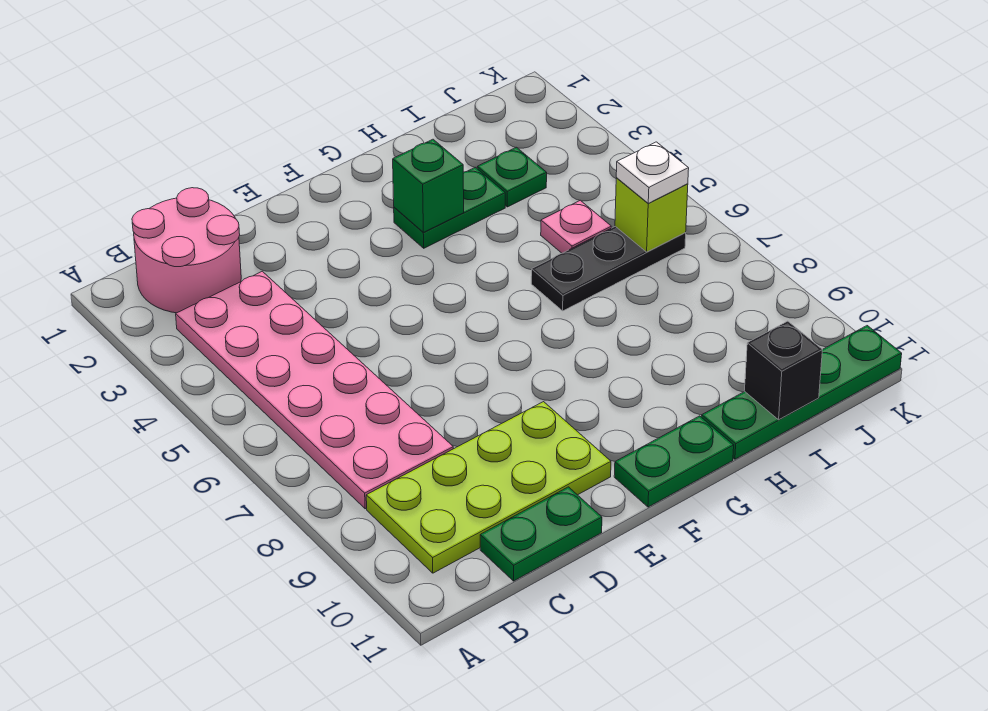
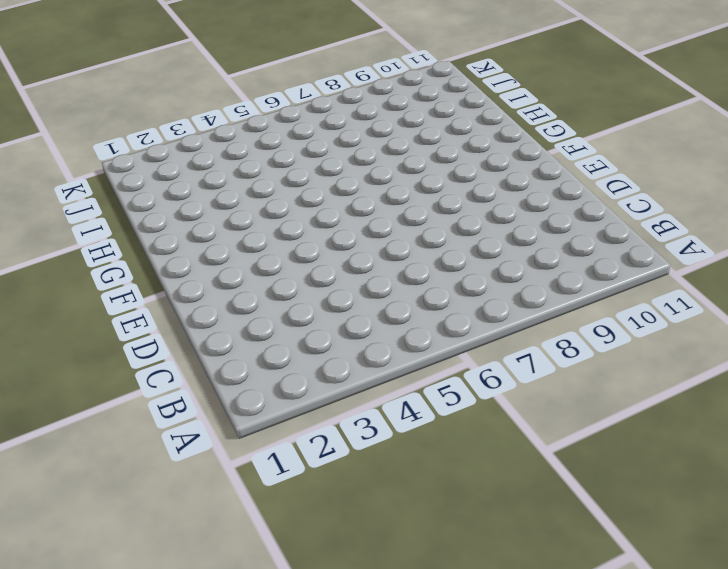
none -> pink round brick B1:C2 level 1
none -> pink plate B3:C8 level 1
none -> lime plate B9:E10 level 1

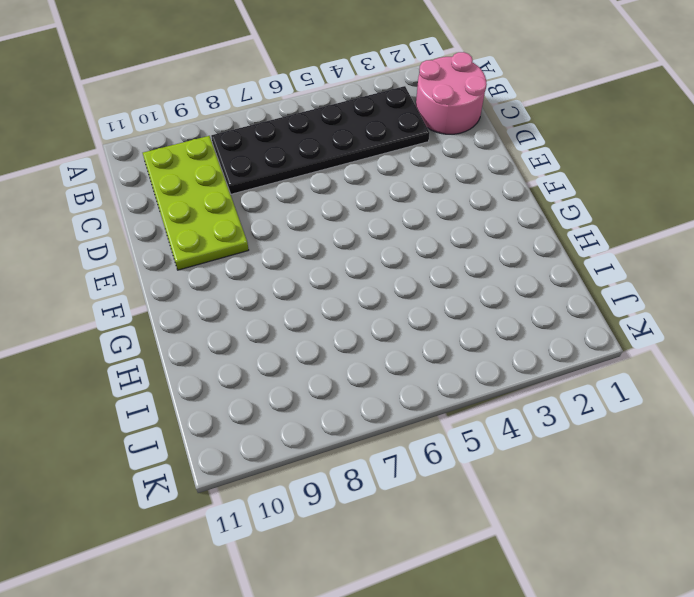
black plate B3:C8 level 1 -> pink plate B3:C8 level 1
none -> green plate C11:D11 level 1
none -> green plate F11:G11 level 1
none -> green plate G3:H3 level 1

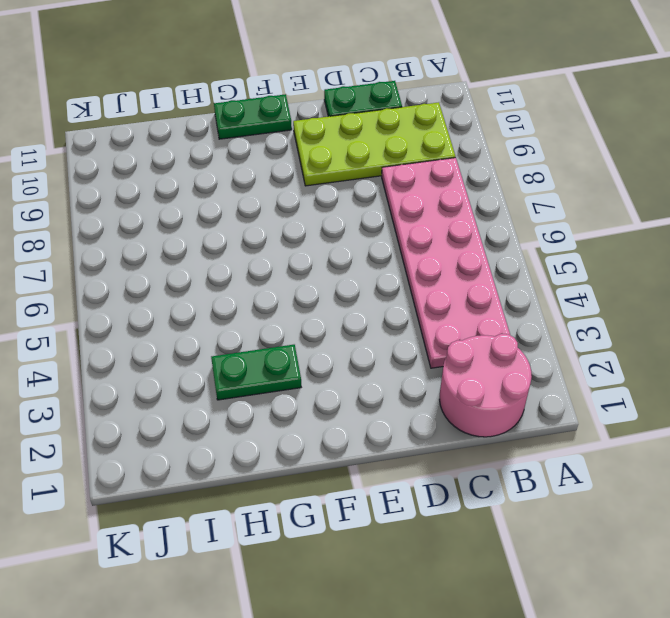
none -> black plate H6:J6 level 1
none -> green plate H11:K11 level 1
none -> green plate I3 level 1

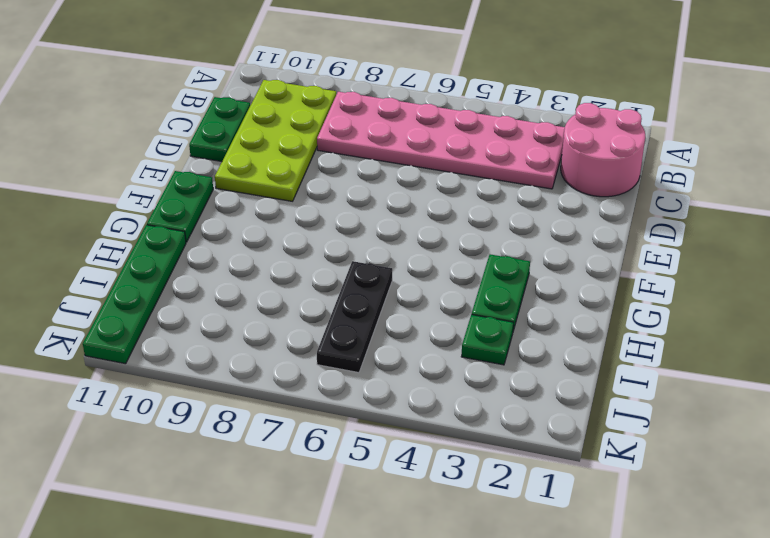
none -> pink plate I5 level 1
none -> green brick G3 level 2
none -> black brick I11 level 2

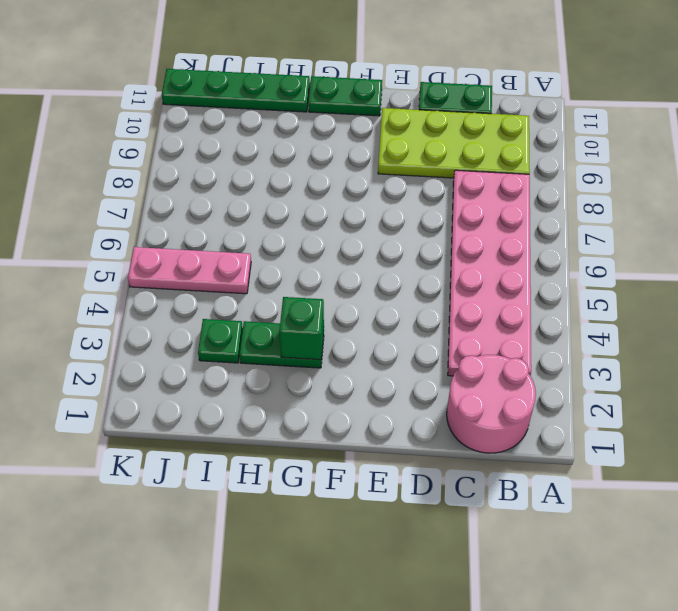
pink plate I5:K5 level 1 -> pink plate I5 level 1
none -> black plate H6:J6 level 1
none -> black brick I11 level 2
none -> lime brick J6 level 2

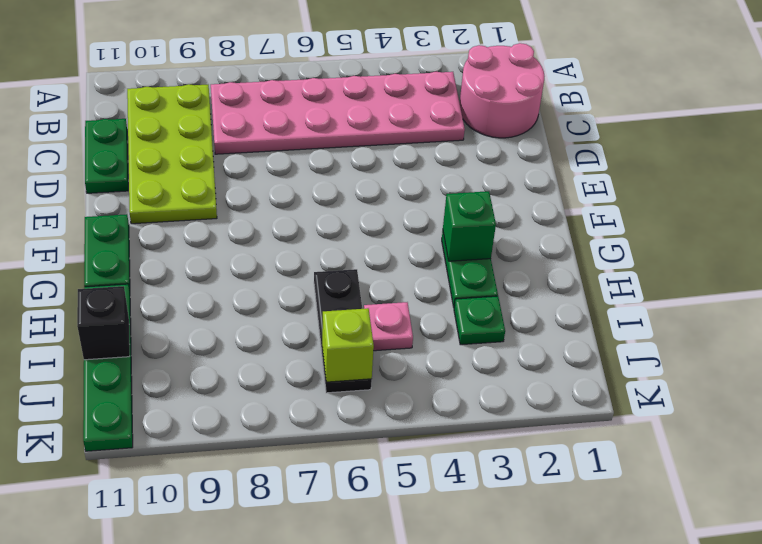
none -> white plate J6 level 3

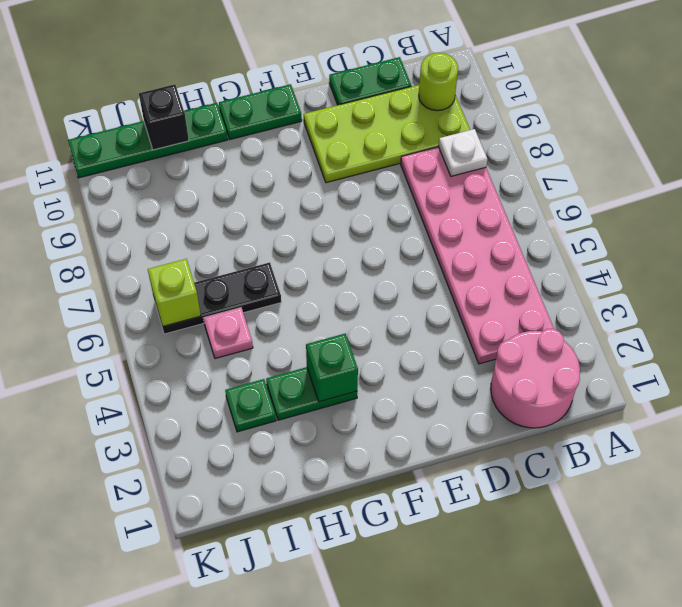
white plate B8 level 2 -> white plate J6 level 3
lime round brick B10 level 2 -> none

